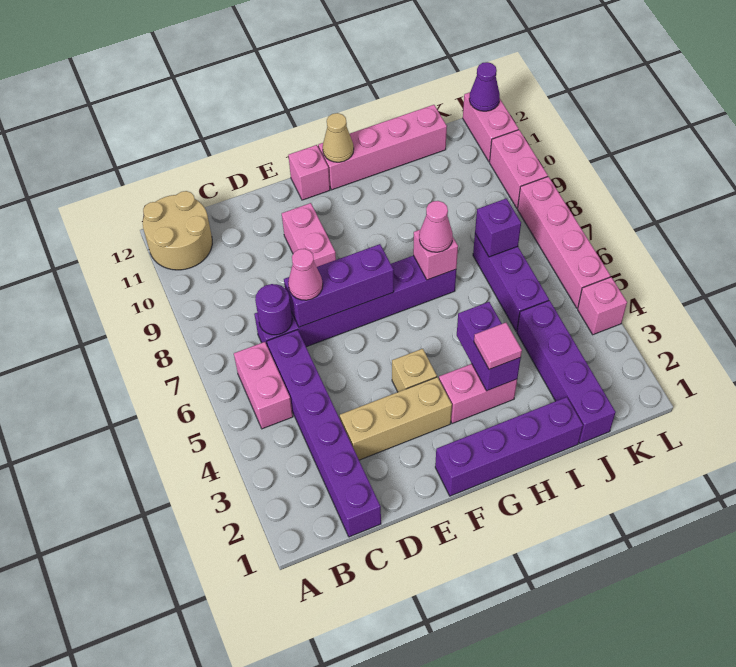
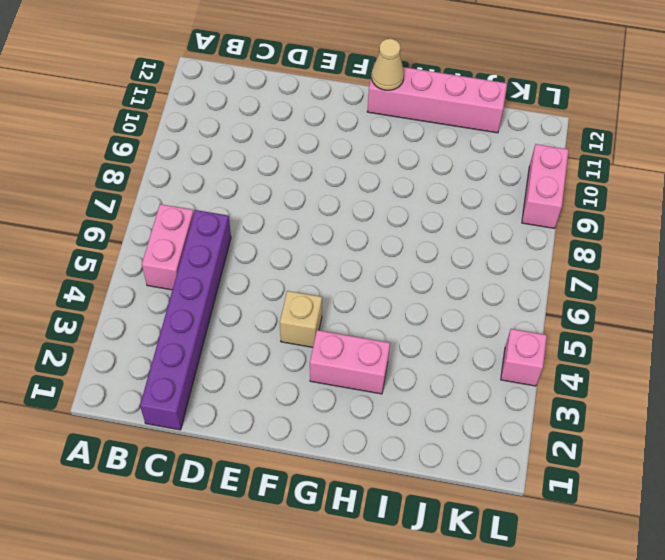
none -> tan round brick A11:B12 level 1
none -> purple brick C7:H7 level 1
none -> tan brick D3:F3 level 1

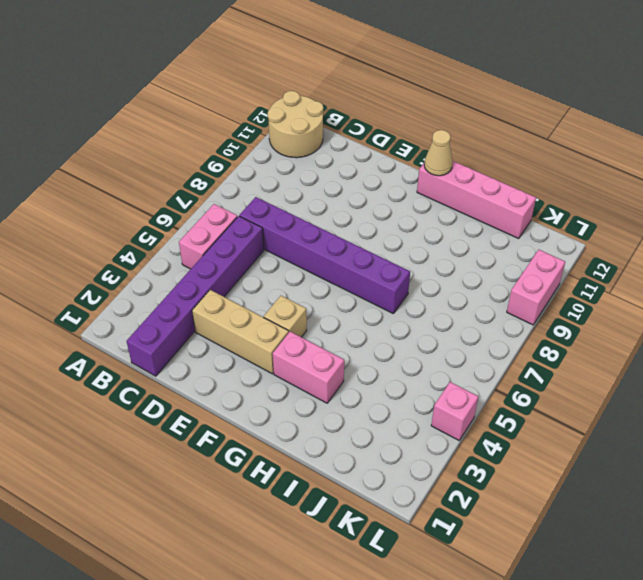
none -> pink brick E9:E10 level 1
none -> purple brick F1:I1 level 1
none -> pink brick F12 level 1

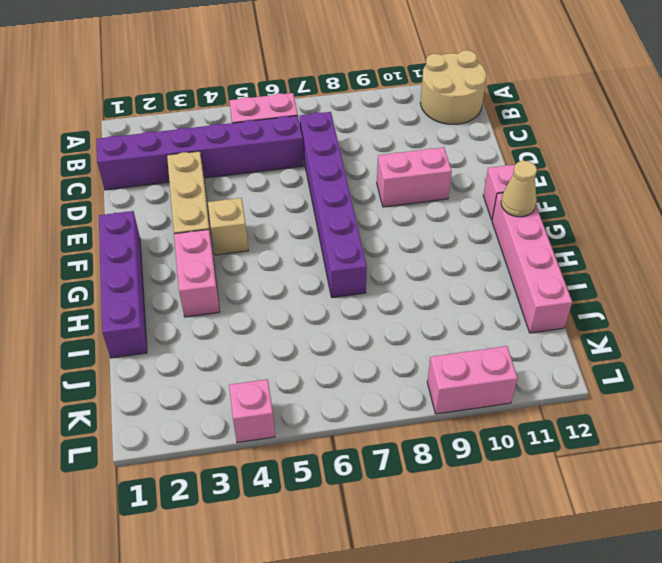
none -> purple brick J1:J4 level 1
none -> purple brick J5:J7 level 1
none -> pink brick L5:L8 level 1

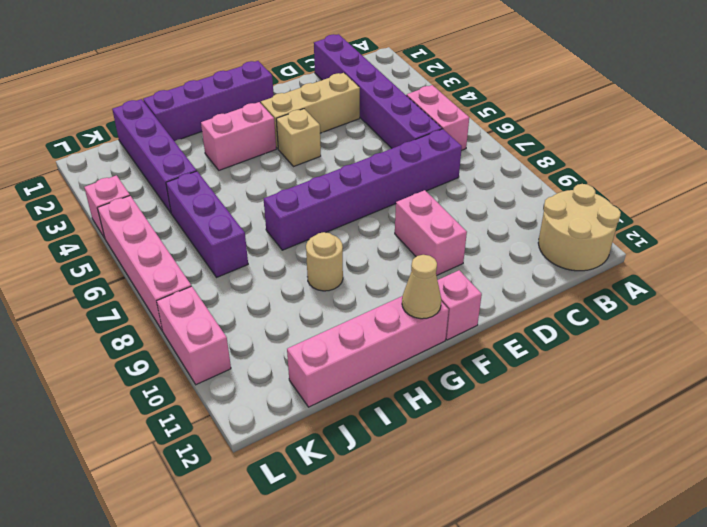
tan round brick H9 level 1 -> none
none -> pink brick L11:L12 level 1
none -> purple round brick C7 level 2
none -> purple brick D7:F7 level 2

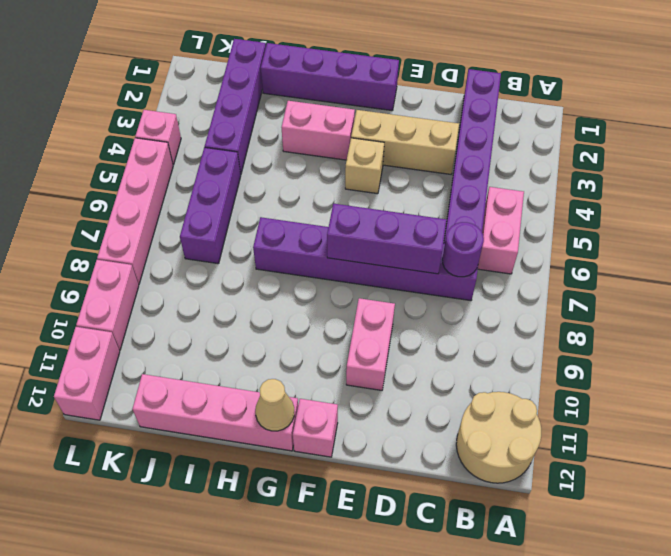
none -> purple brick H3:H4 level 2
none -> pink brick H7 level 2
none -> purple brick J7 level 2

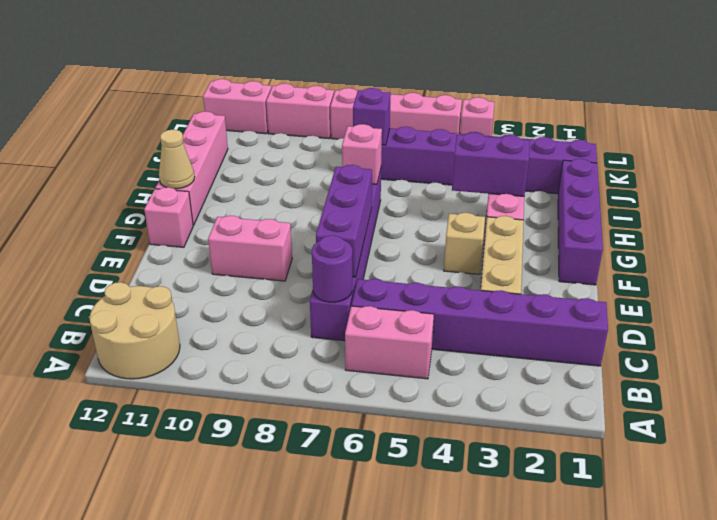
none -> purple cone L12 level 2
none -> pink cone D7 level 3
none -> pink tile H3 level 3

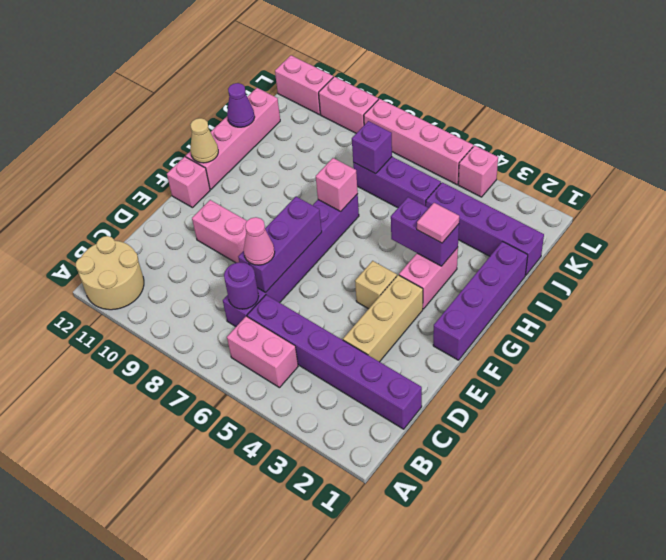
purple cone I12 level 2 -> purple cone L12 level 2
none -> pink cone H7 level 3

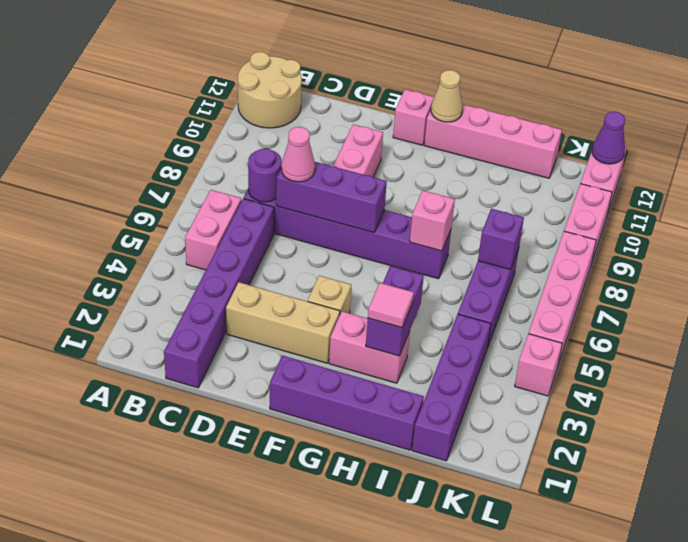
none -> pink cone H7 level 3

